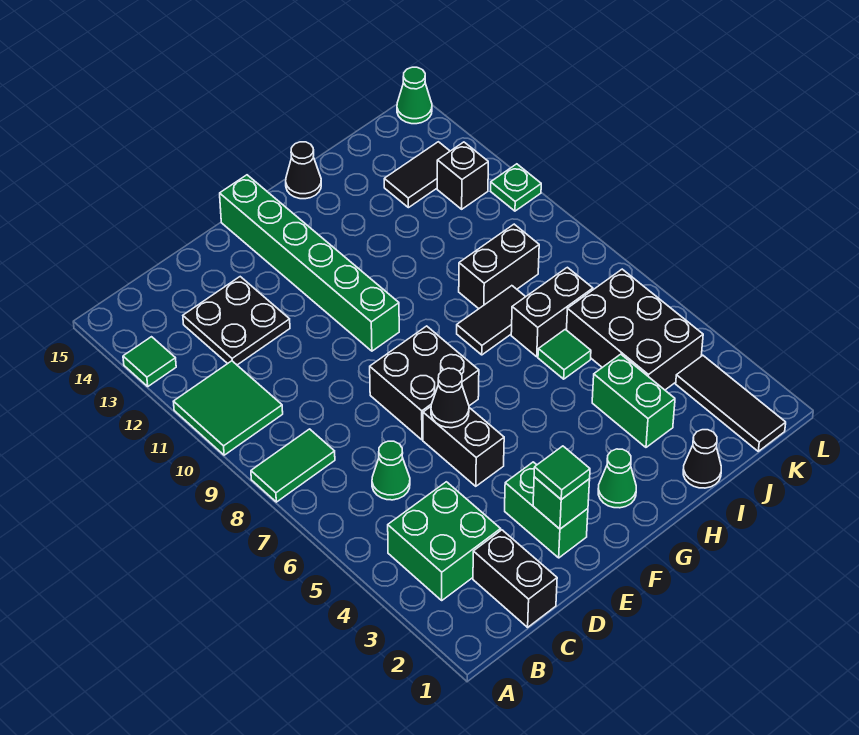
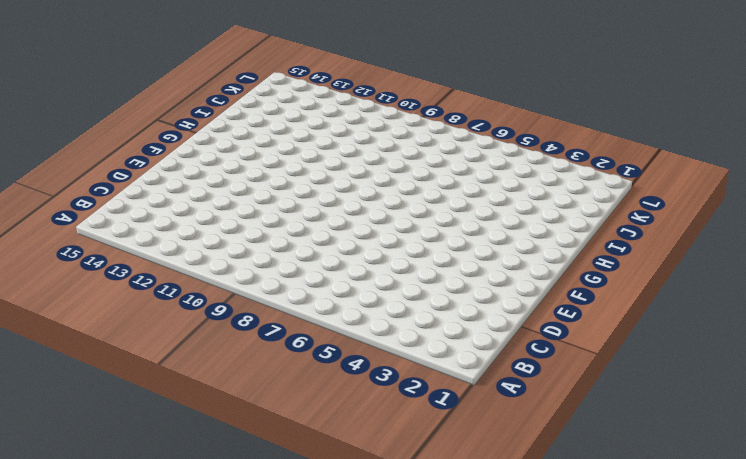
none -> green tile A8:B8 level 1
none -> green tile A10:B11 level 1
none -> green tile A13 level 1

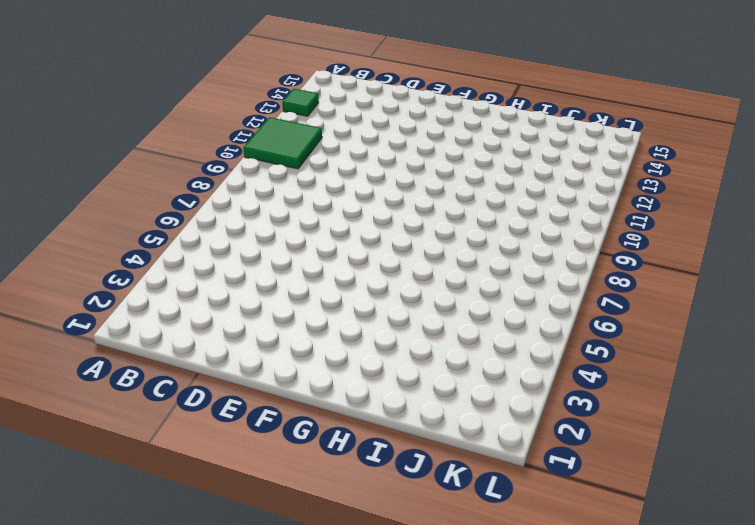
none -> green tile A8:B8 level 1
none -> green brick B3:C4 level 1
none -> black brick C1:C2 level 1

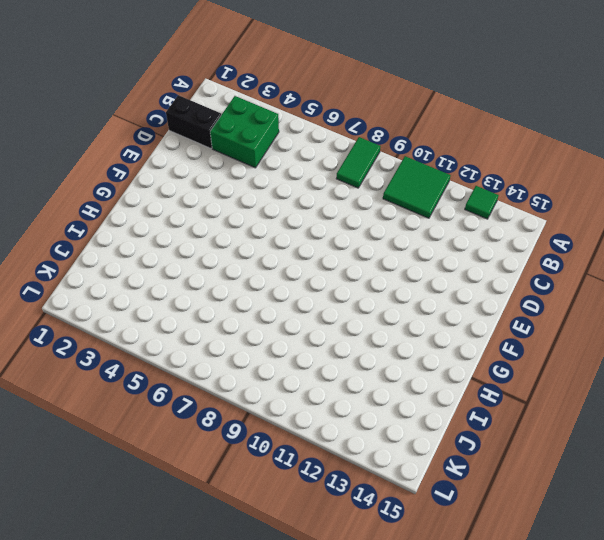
none -> green cone C6 level 1
none -> black plate C12:D13 level 1
none -> green brick E2:E3 level 1

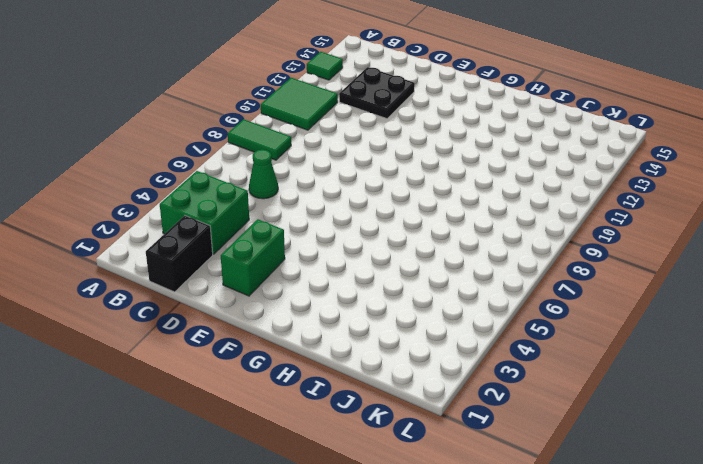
none -> black brick E5:E6 level 1
none -> black brick E7:F8 level 1
none -> green brick F10:F15 level 1

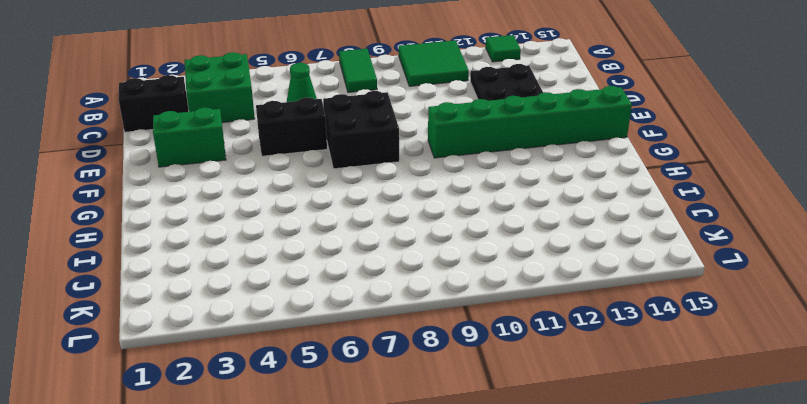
none -> green cone G2 level 1
none -> black tile H8:I8 level 1
none -> black cone H15 level 1

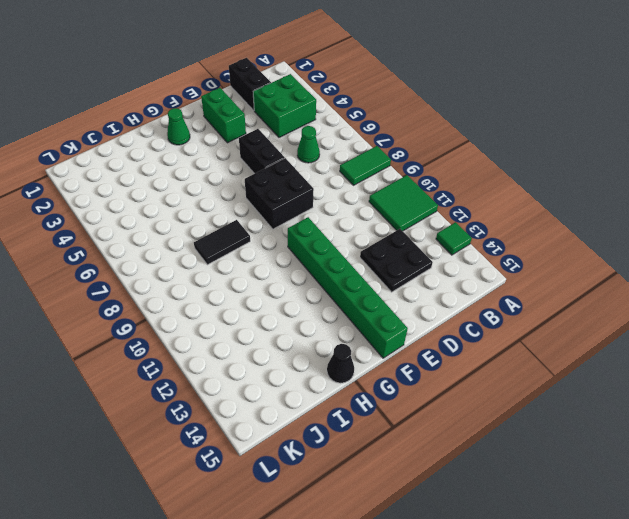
none -> black cone I1 level 1
none -> green brick I3:I4 level 1
none -> green tile I6 level 1

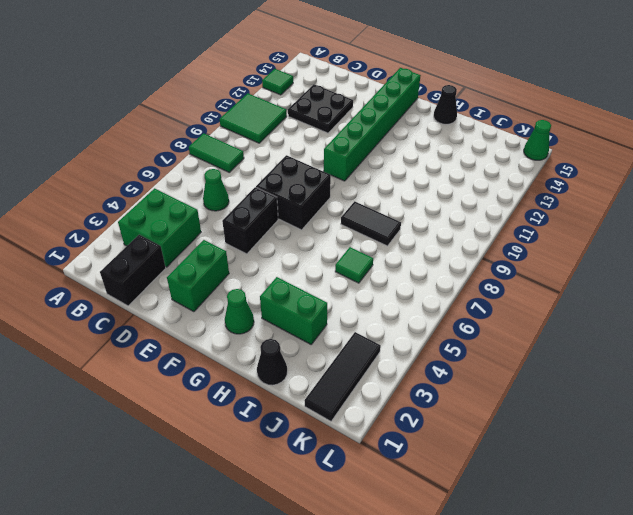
green brick H3:I3 level 1 -> green brick I3:I4 level 1
none -> black brick I7:J7 level 1
none -> black brick I9:J9 level 1
none -> black brick J4:K6 level 1

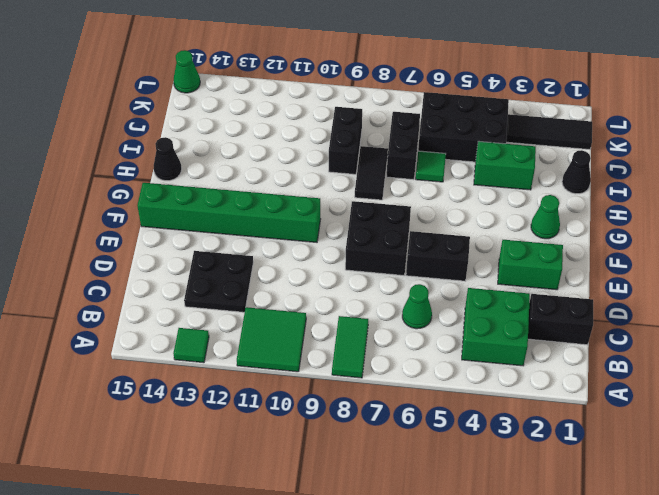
none -> black tile J13:K13 level 1
none -> black brick K12 level 1
none -> green plate L11 level 1

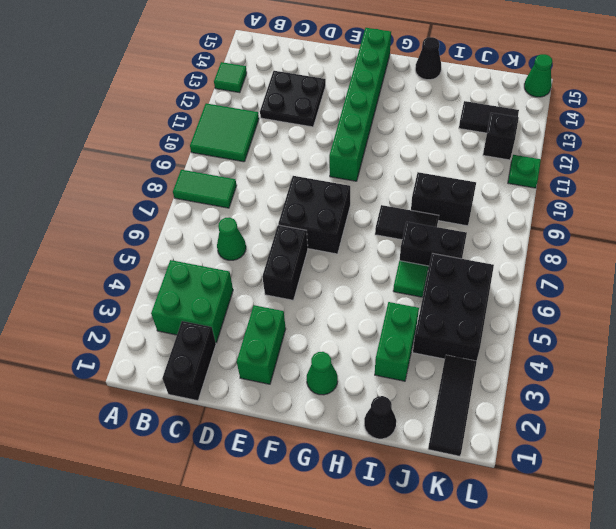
none -> green brick E2 level 2
none -> black cone E6 level 2
none -> green tile E2 level 3

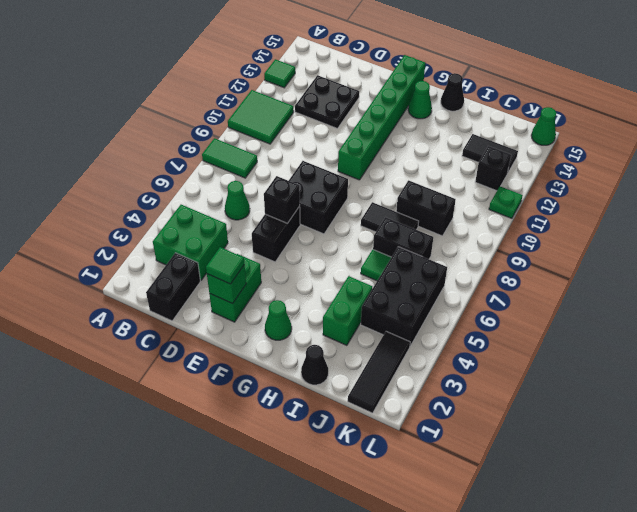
black brick E6 level 2 -> black cone E6 level 2
green cone G14 level 1 -> none

